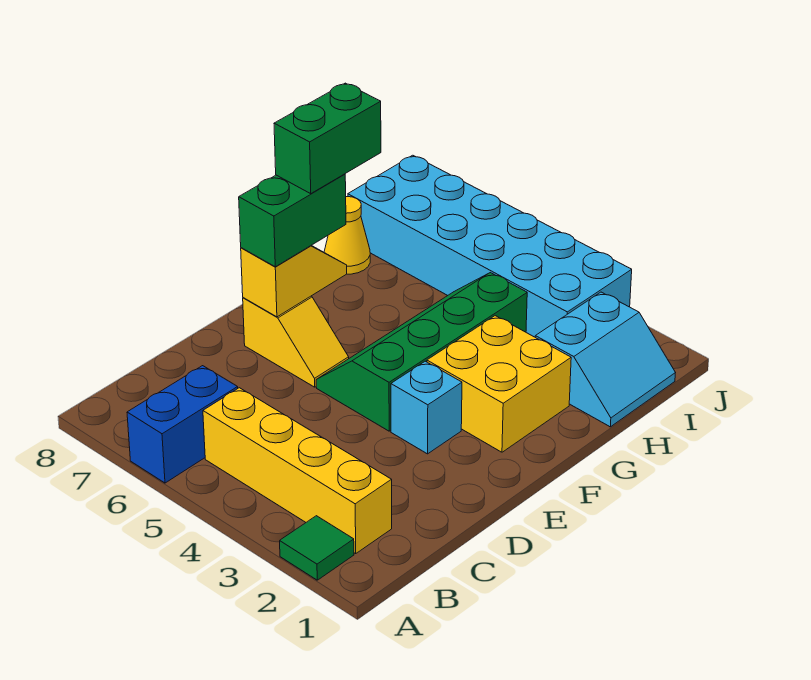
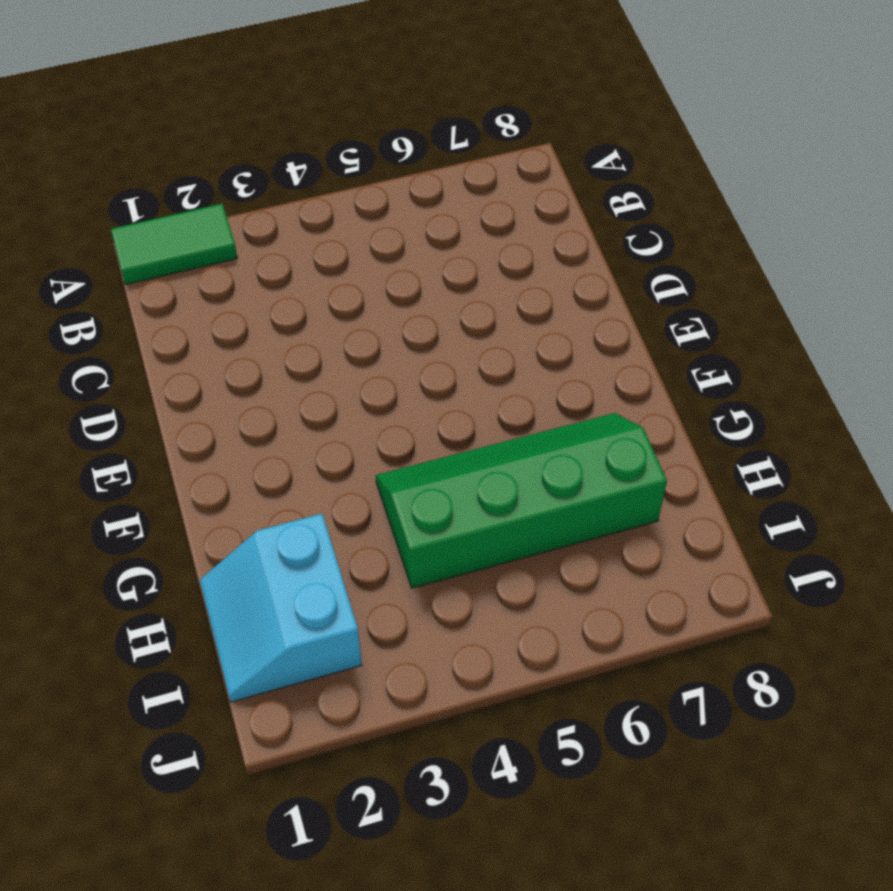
green tile A1:A2 level 1 -> green tile A2 level 1
green slope G4:H7 level 1 top H -> green slope E4:H5 level 1 top 4
none -> blue brick A6:B6 level 1
none -> yellow brick B2:B5 level 1
none -> cyan brick E3 level 1

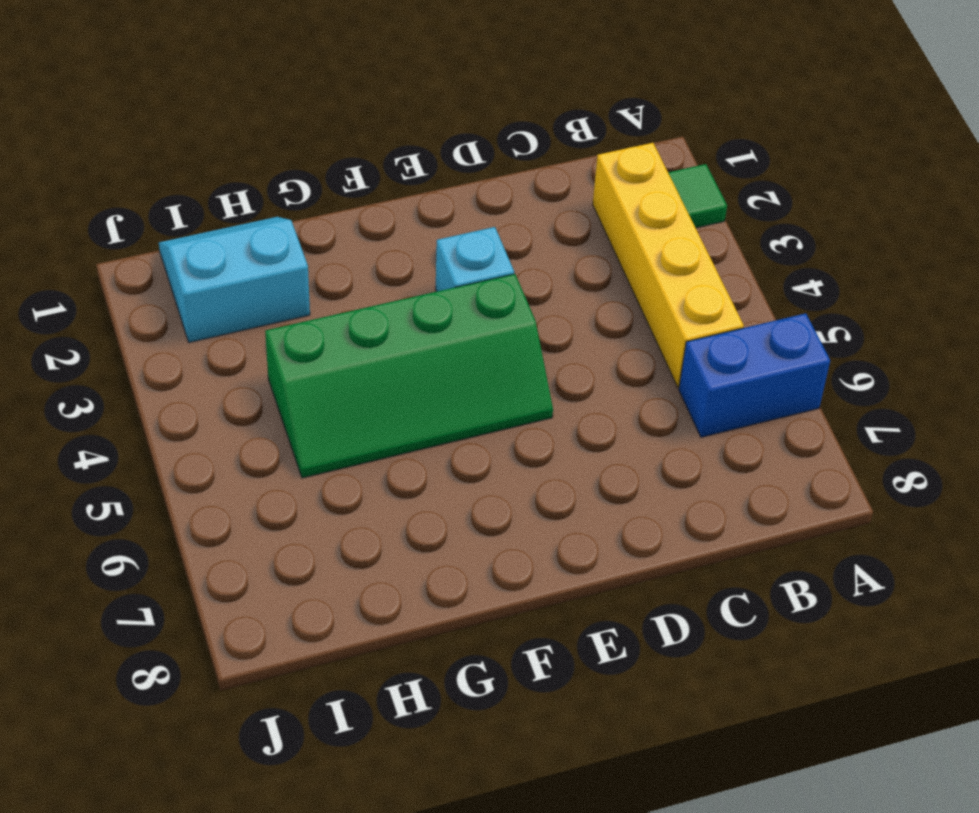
none -> yellow slope E6:E7 level 1 top 7
none -> yellow brick F2:G3 level 1
none -> yellow cone H8 level 1

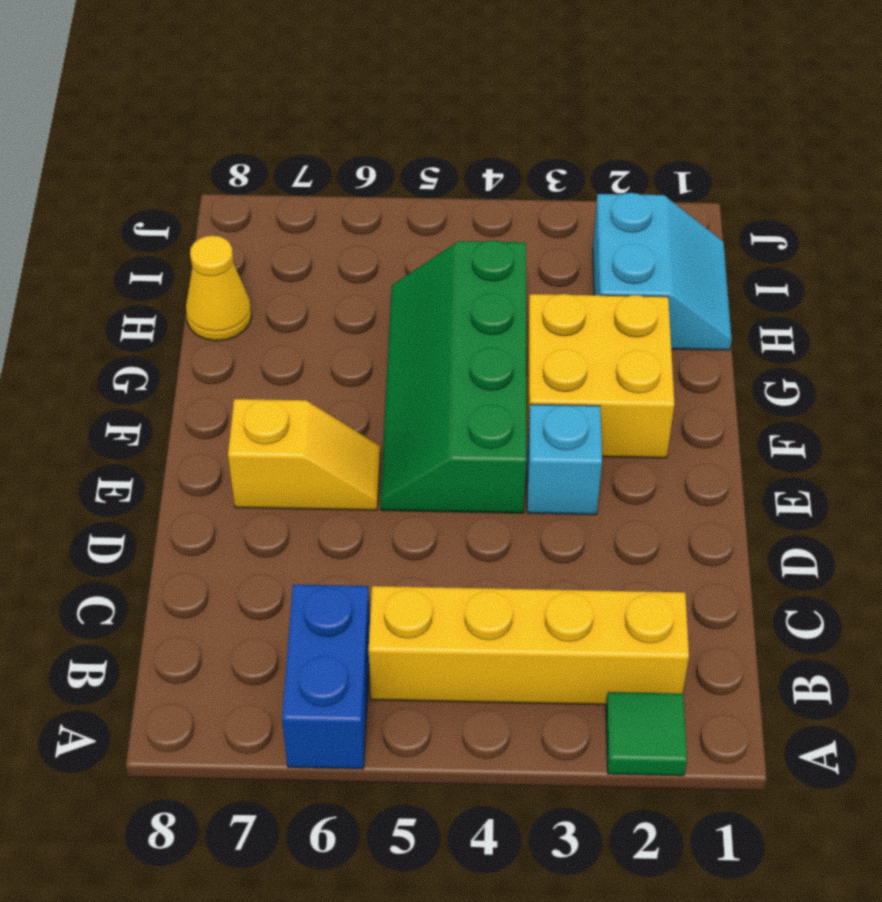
none -> cyan brick I3:J8 level 1
none -> yellow slope E7:F7 level 2 top E
none -> green brick E7:F7 level 3

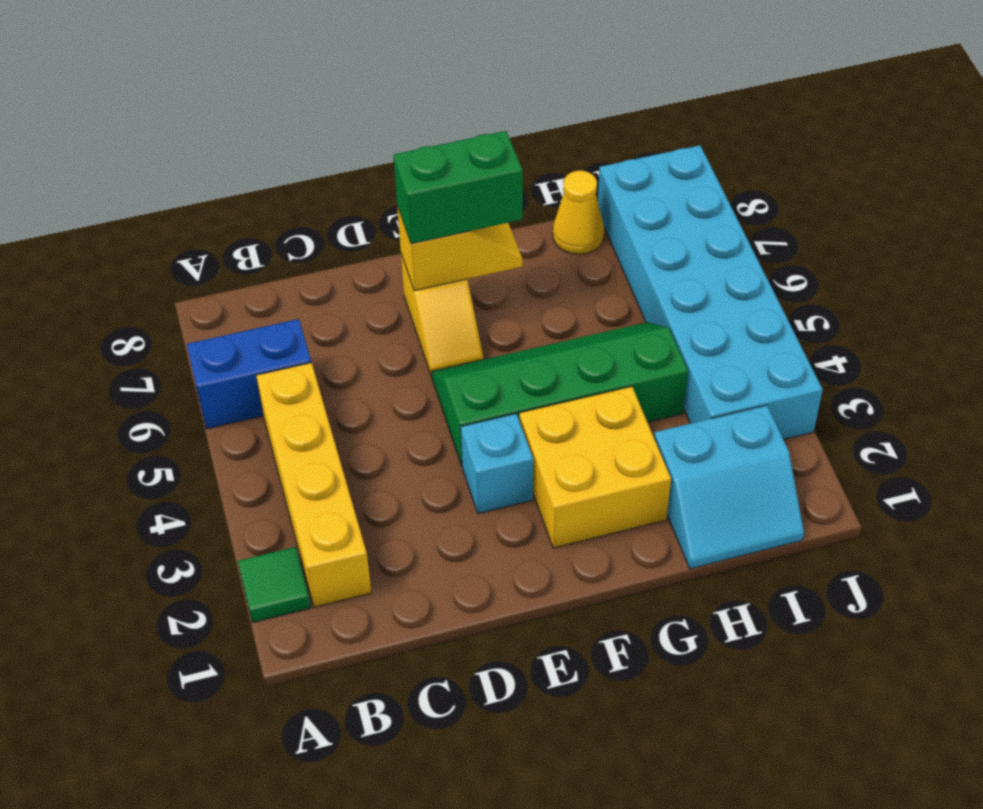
none -> green brick F7:G7 level 4

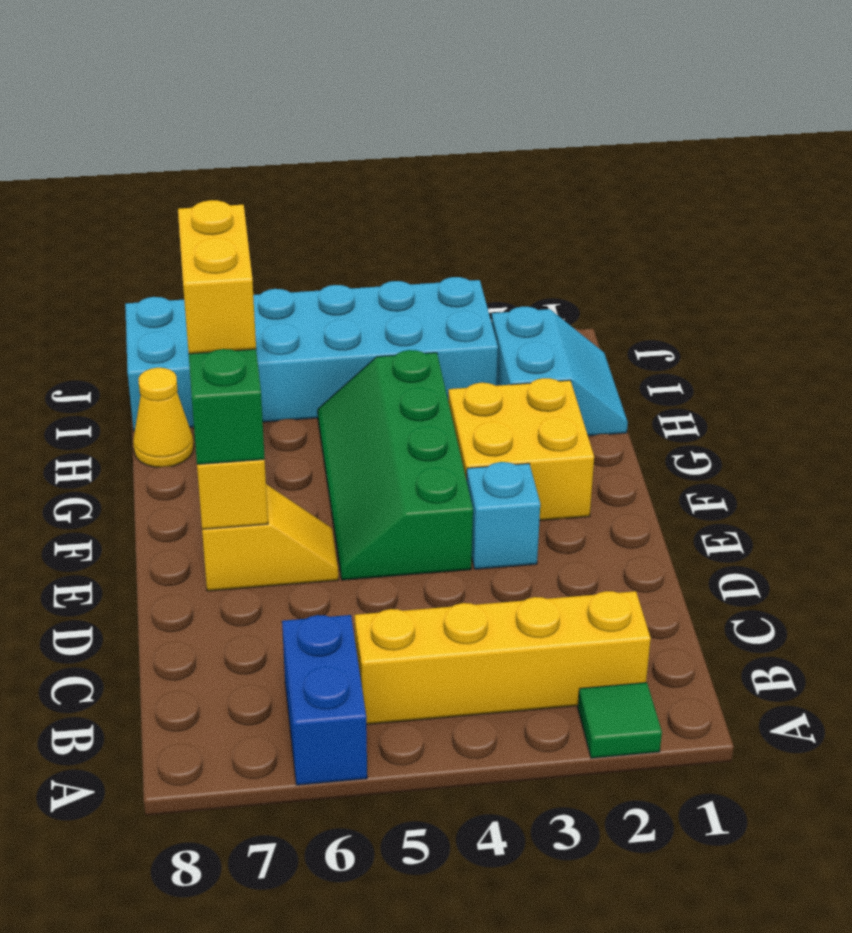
yellow brick F7:G7 level 4 -> green brick F7:G7 level 4

